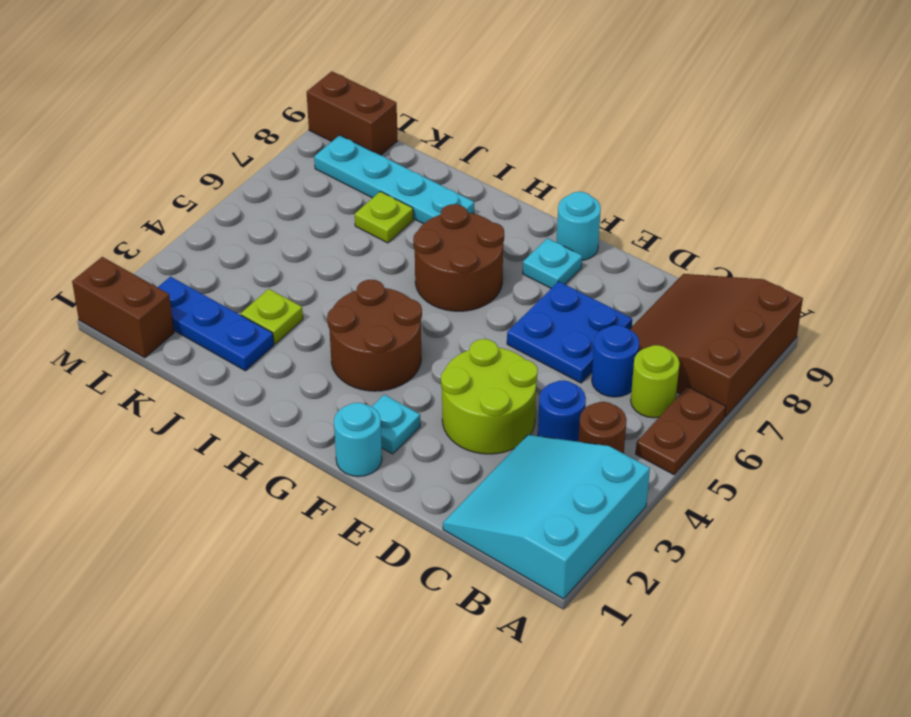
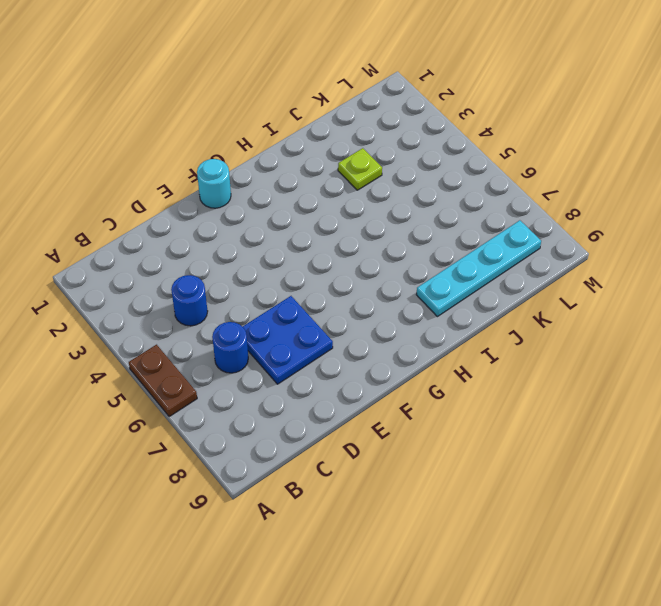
none -> cyan slope A1:C3 level 1 top A
none -> brown slope A7:C9 level 1 top A
none -> brown round brick B4 level 1

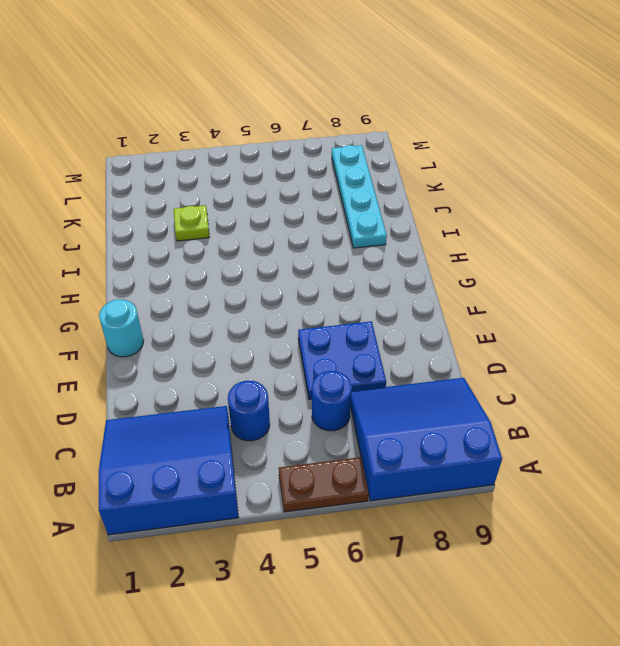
blue slope A1:C3 level 1 top A -> cyan slope A1:C3 level 1 top A
blue slope A7:C9 level 1 top A -> brown slope A7:C9 level 1 top A
none -> brown round brick B4 level 1
none -> lime round brick B6 level 1
none -> lime round brick D3:E4 level 1

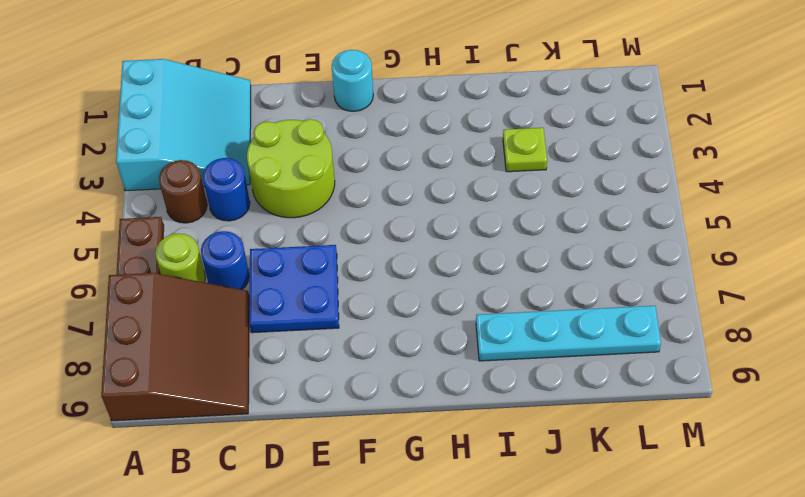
none -> cyan plate F2 level 1
none -> cyan plate F8 level 1
none -> cyan round brick F9 level 1

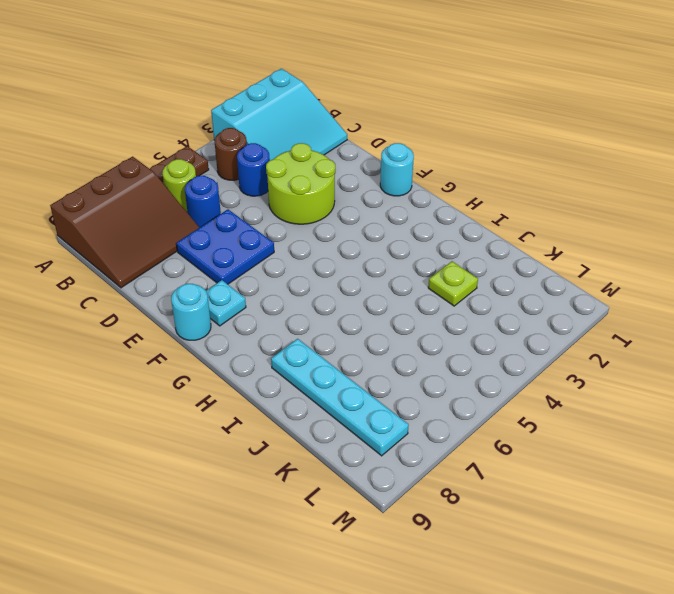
none -> cyan plate F2 level 1
none -> brown round brick G3:H4 level 1
none -> brown round brick G6:H7 level 1

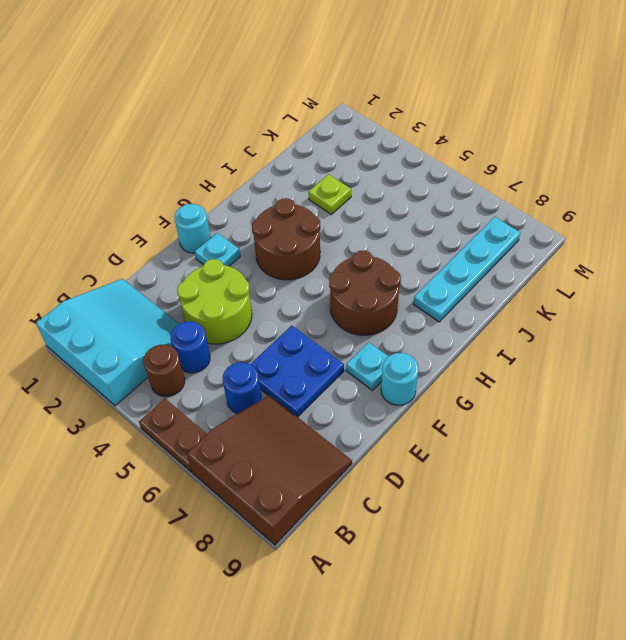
none -> lime round brick B6 level 1
none -> blue plate J2:L2 level 1
none -> lime plate J7 level 1

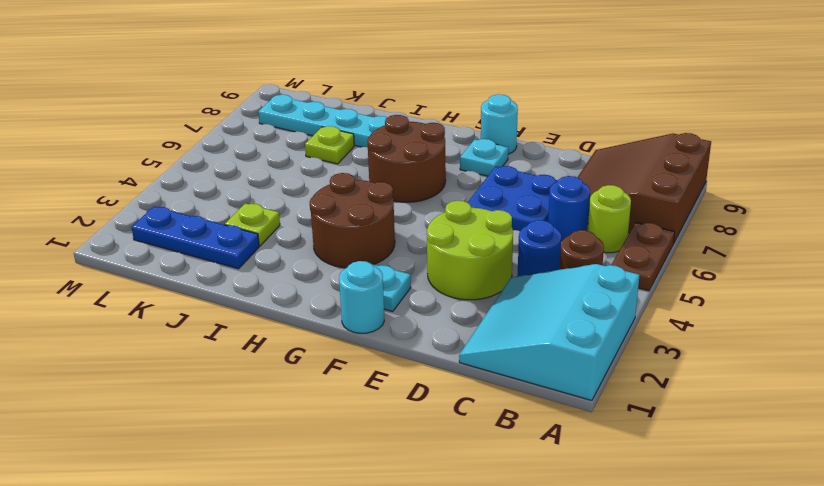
none -> brown brick L1:M1 level 1
none -> brown brick L9:M9 level 1

